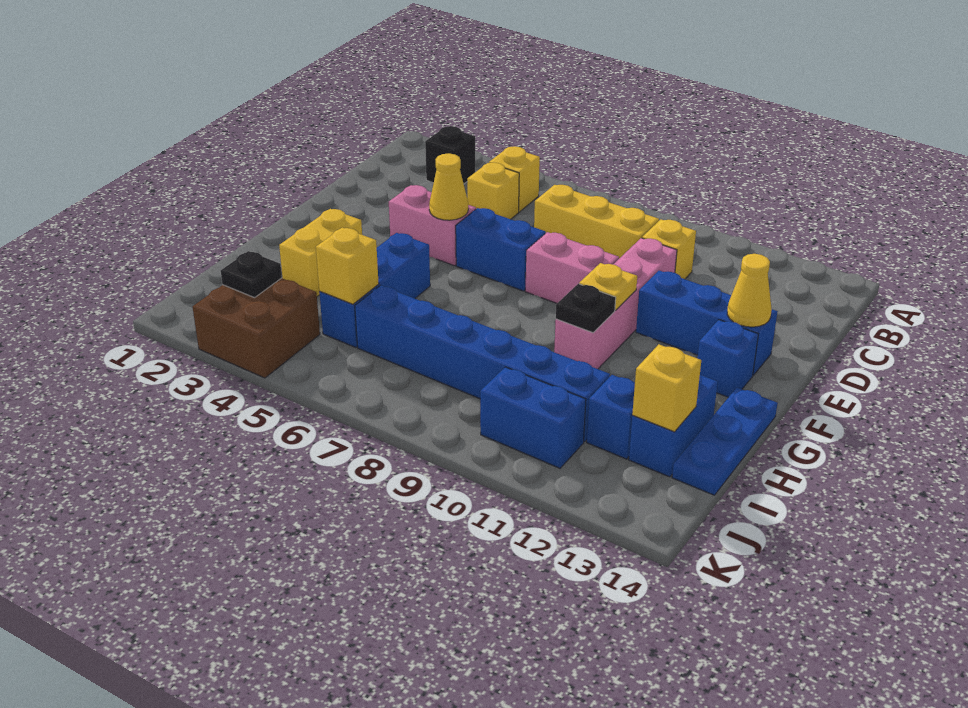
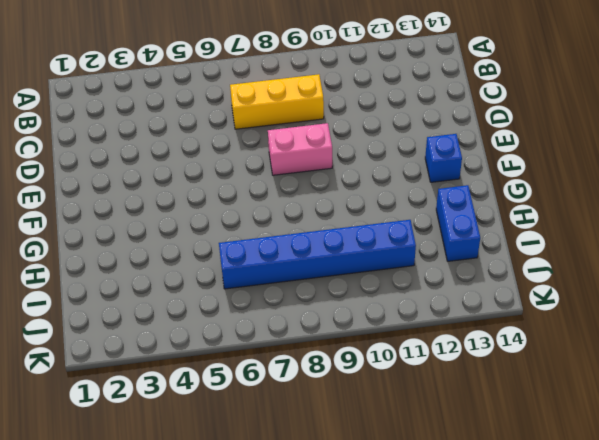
none -> black brick B3 level 1
none -> yellow brick B5 level 1
none -> yellow brick C5 level 1

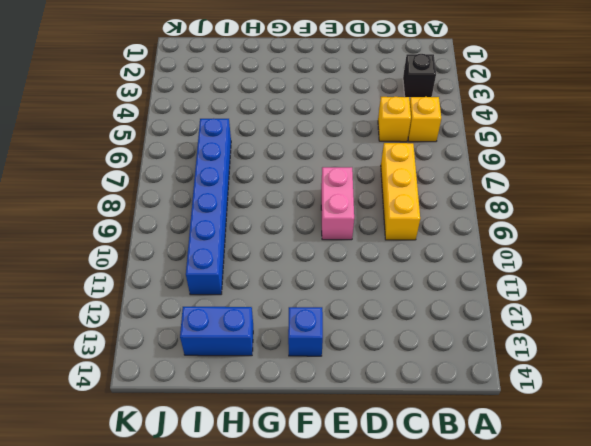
none -> yellow brick C10 level 1
none -> pink brick D10:G10 level 1
none -> pink brick E4:E5 level 1

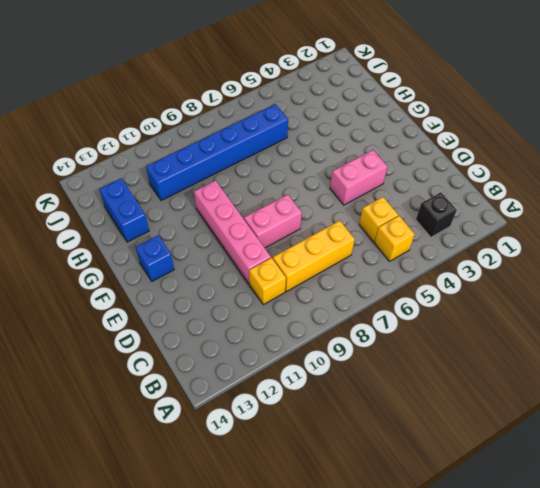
none -> blue brick E6:E7 level 1
none -> blue brick E11:E13 level 1
none -> yellow brick G3:H3 level 1

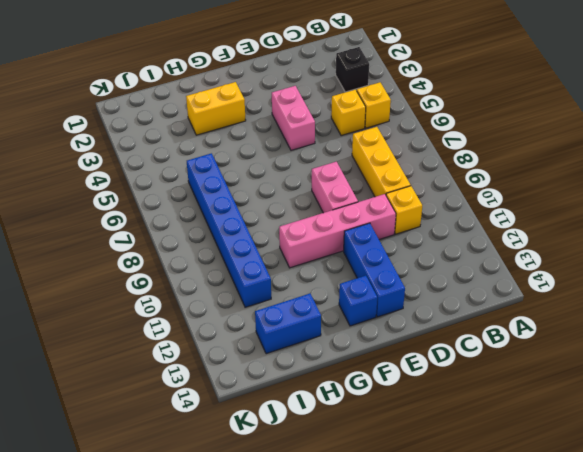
none -> blue brick E6:E7 level 1
none -> blue brick G5:I5 level 1
none -> blue plate G14:I14 level 1

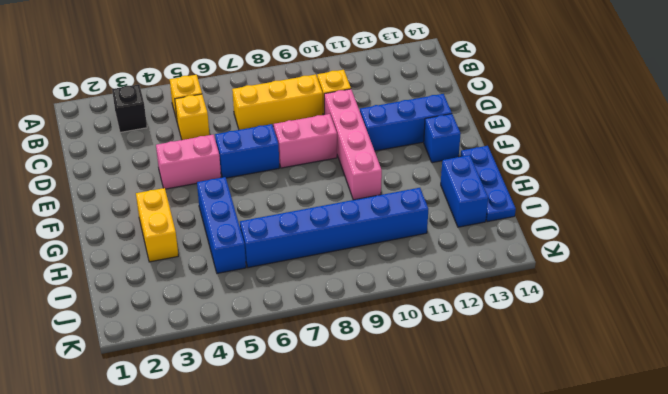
none -> blue brick I12 level 1
none -> brown brick J3:K4 level 1
none -> blue brick J10:J11 level 1

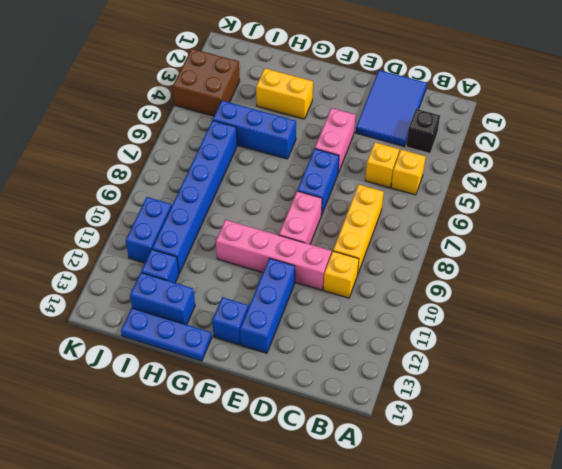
blue tile C1:D3 level 1 -> none
none -> yellow cone E5 level 2
none -> yellow cone E13 level 2
none -> yellow plate F10 level 2

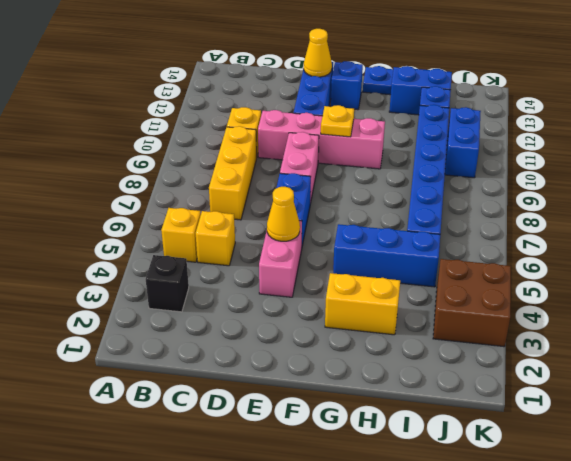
none -> black plate G10 level 2
none -> yellow brick I5 level 2
none -> yellow brick I13 level 2

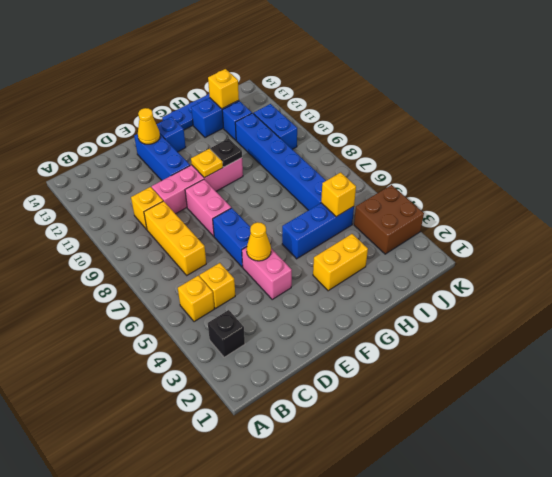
none -> black plate J3 level 2

